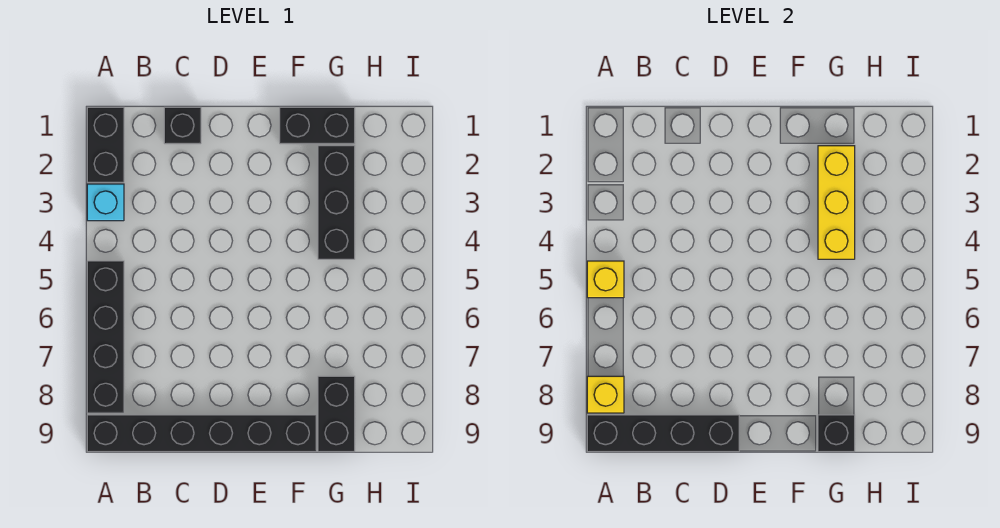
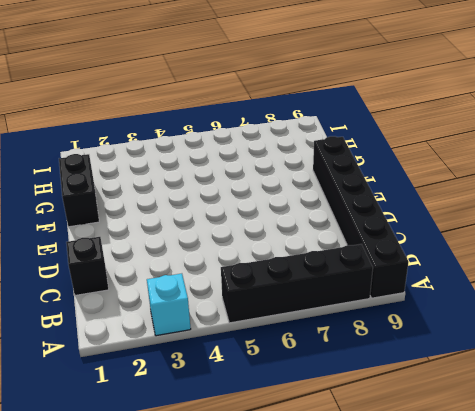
none -> black brick A1:A2 level 1
none -> black brick G2:G4 level 1
none -> black brick G8:G9 level 1

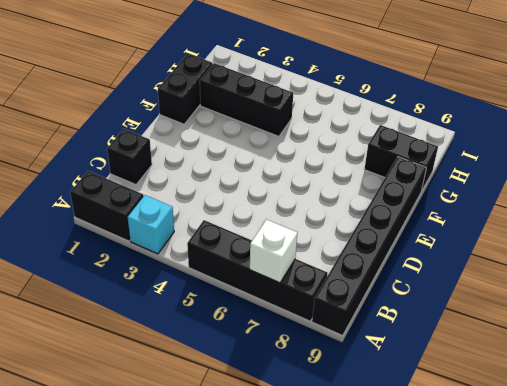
white brick A7 level 2 -> none
none -> yellow brick A5 level 2
none -> yellow brick A8 level 2
none -> black brick A9:D9 level 2

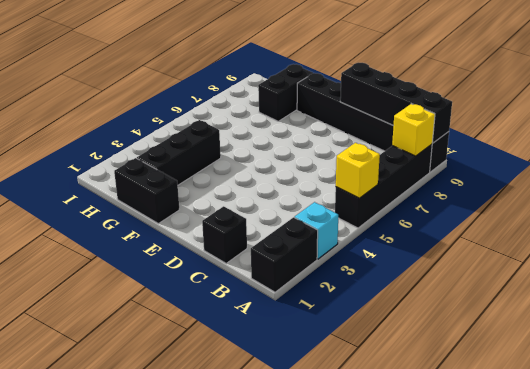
none -> yellow brick G2:G4 level 2
none -> black brick G9 level 2

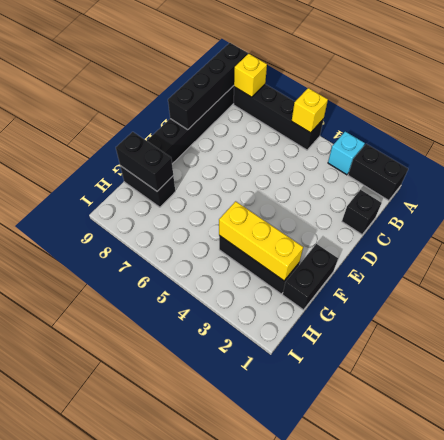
black brick G8:G9 level 2 -> black brick G9 level 2

